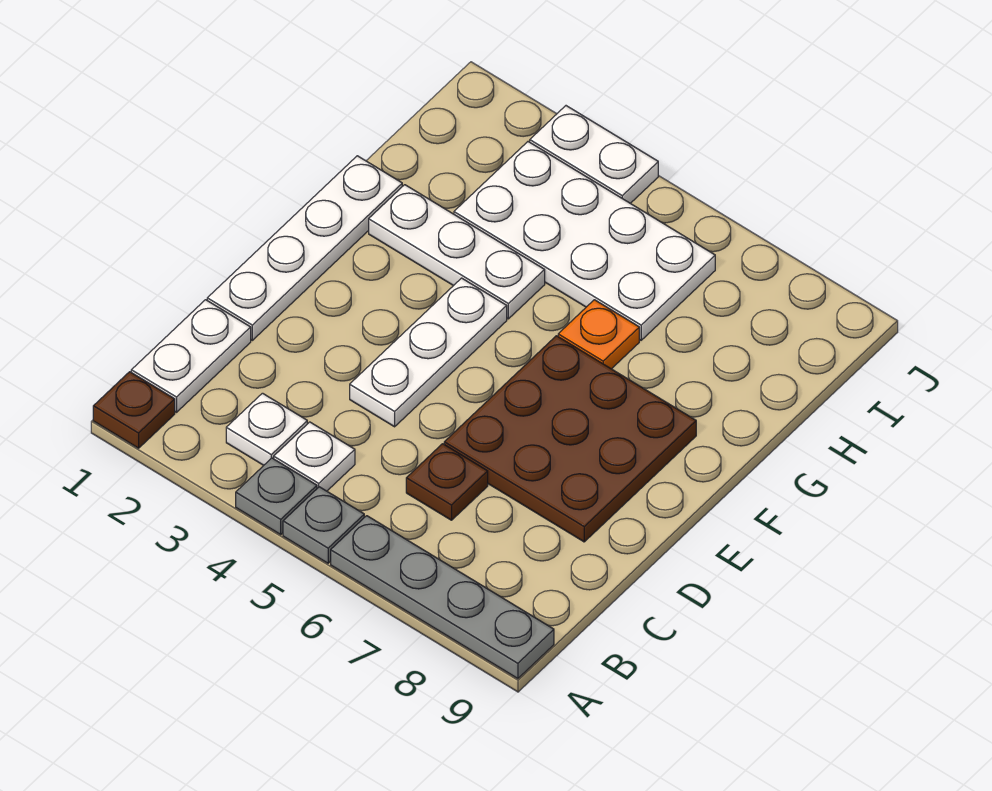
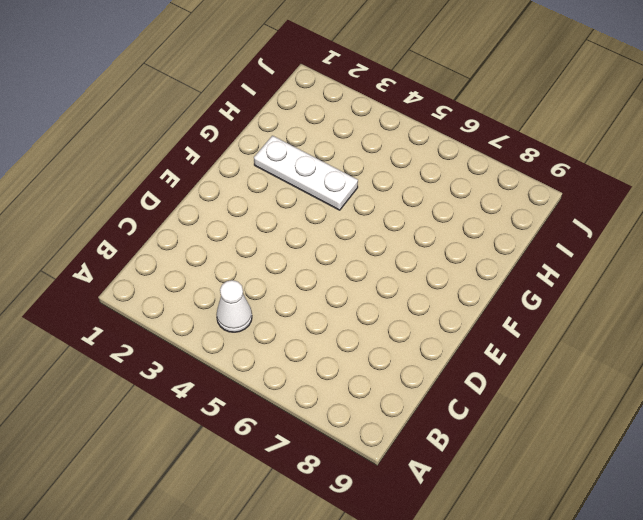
white cone B4 level 1 -> white plate B4 level 1
none -> brown plate A1 level 1
none -> grey plate A4 level 1
none -> grey plate A5 level 1

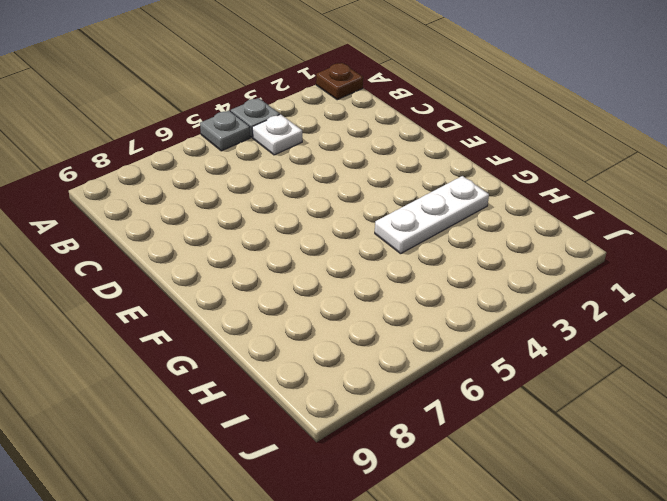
none -> grey plate A6:A9 level 1
none -> white plate B1:C1 level 1
none -> white plate B3 level 1

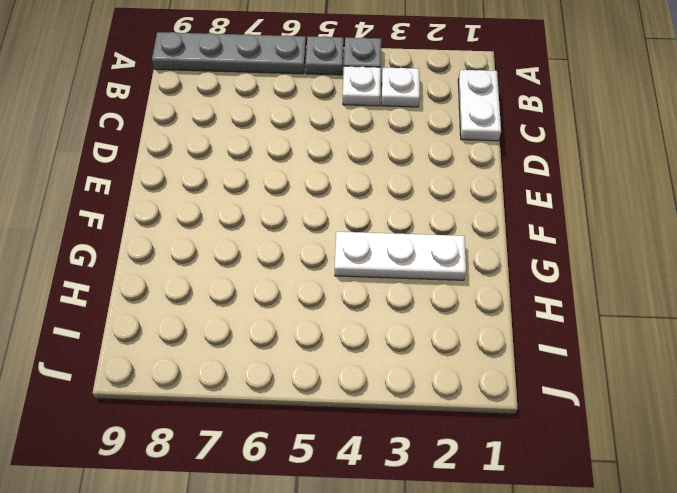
none -> brown plate A1 level 1
none -> brown plate C6 level 1
none -> white plate D1:G1 level 1

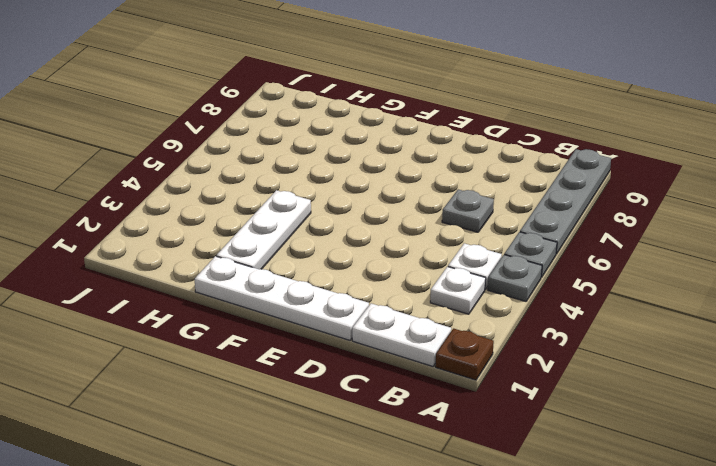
grey plate C6 level 1 -> brown plate C6 level 1
none -> white plate D4:F4 level 1
none -> brown plate D6:F8 level 1
none -> orange plate G6 level 1

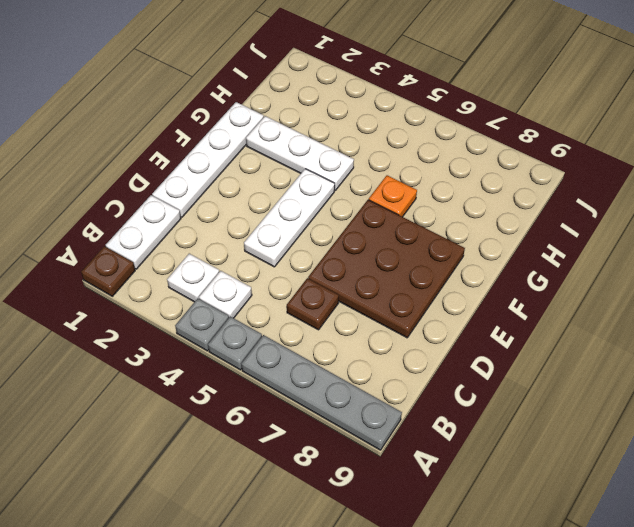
none -> white plate H3:I6 level 1
none -> white plate J3:J4 level 1

